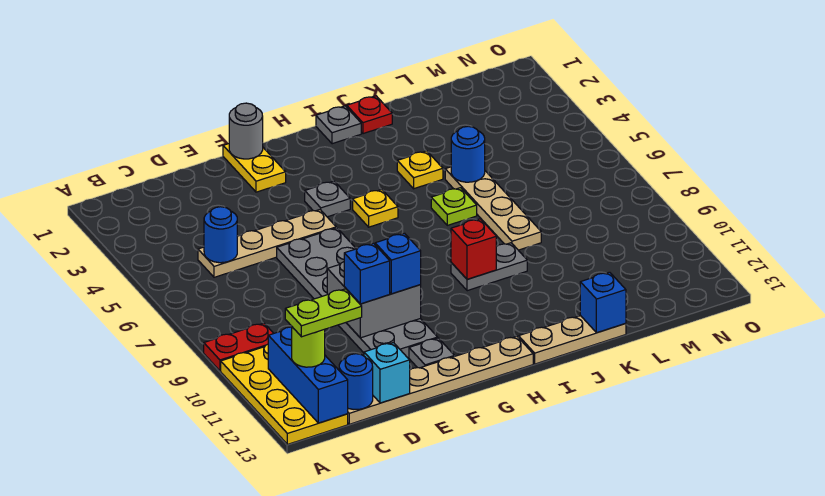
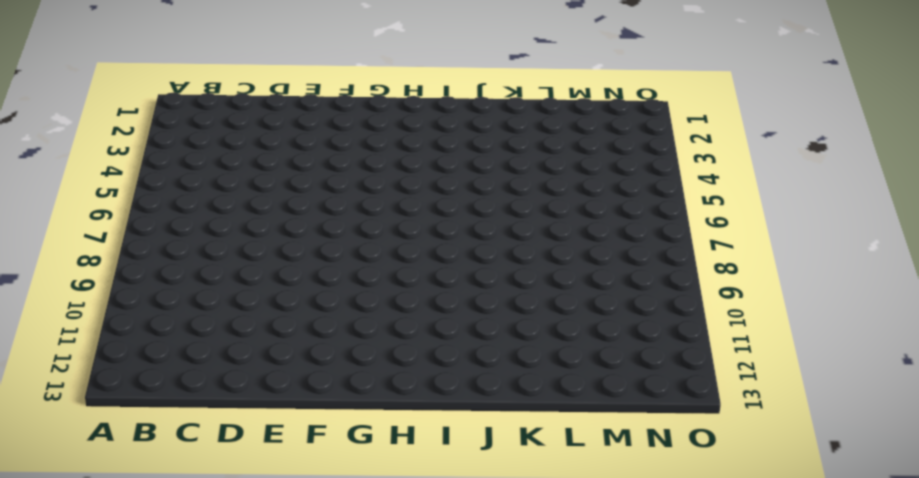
none -> red plate A9:B9 level 1
none -> yellow plate A10:B13 level 1
none -> tan plate C5:F5 level 1

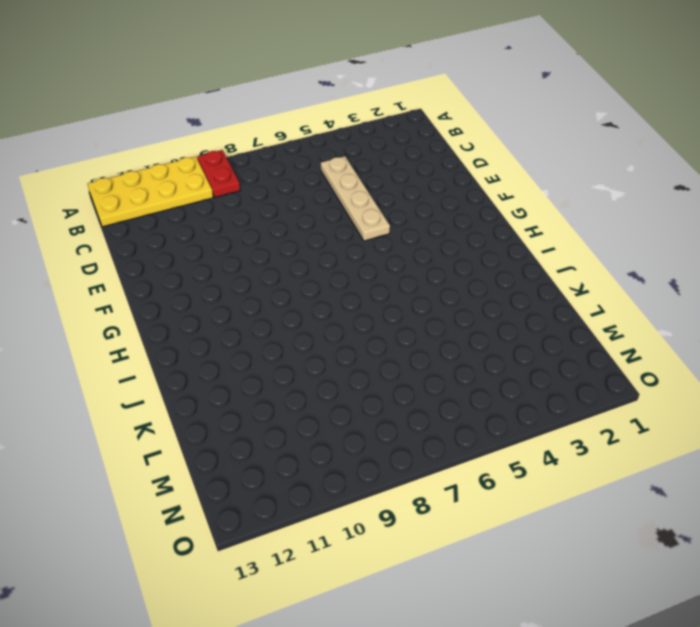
none -> tan plate C13:H13 level 1
none -> grey plate E6:F11 level 1
none -> yellow plate F1:F2 level 1

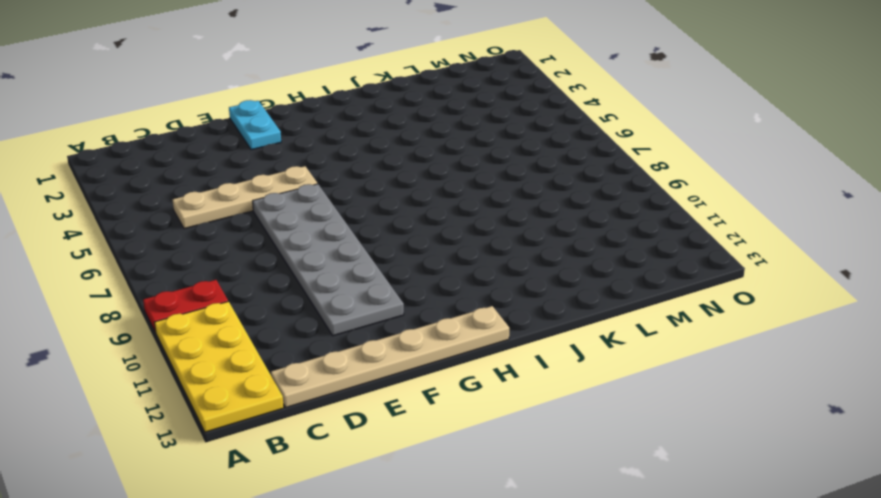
cyan plate F1:F2 level 1 -> yellow plate F1:F2 level 1
none -> grey plate F12 level 1
none -> grey plate G4 level 1
none -> yellow plate H5 level 1

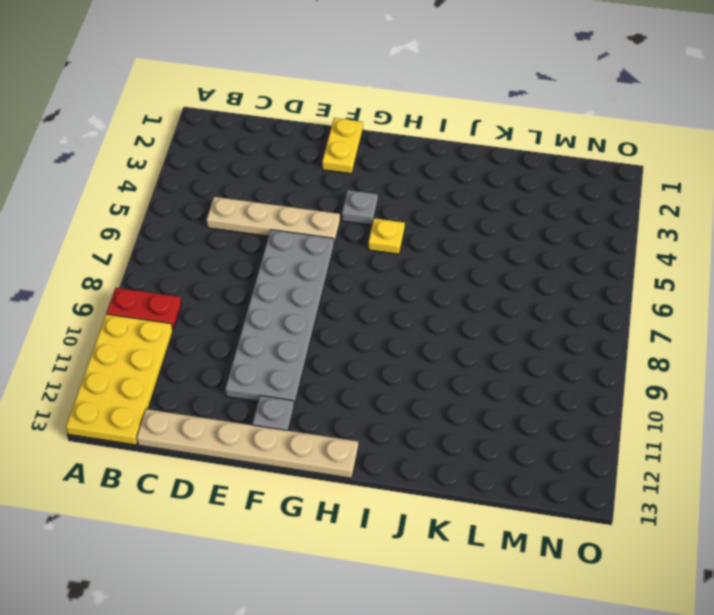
none -> grey plate I1 level 1
none -> grey plate I9:J9 level 1
none -> tan plate I13:K13 level 1

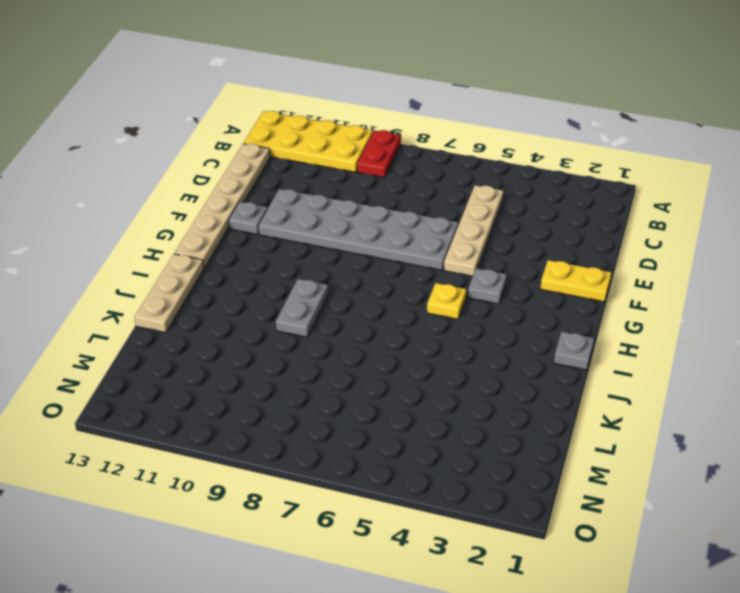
none -> red plate J1 level 1
none -> yellow plate J4 level 1
none -> lime plate J6 level 1

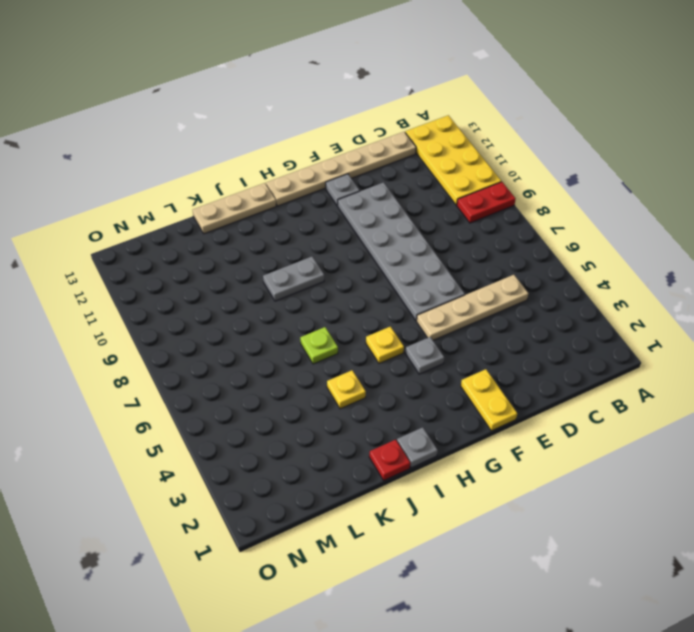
none -> tan plate K5:K8 level 1
none -> blue brick B11:B13 level 2
none -> blue round brick C5 level 2

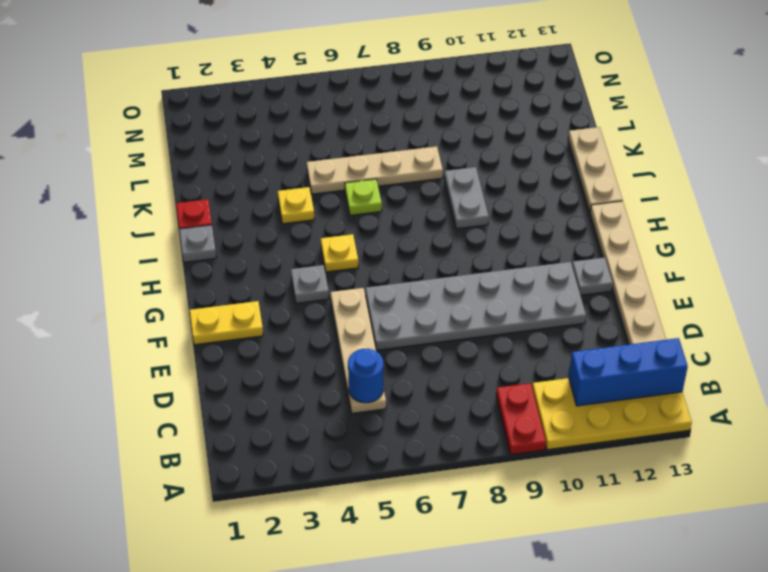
none -> blue round brick C13 level 2
none -> cyan brick D13 level 2
none -> grey brick E9:F10 level 2

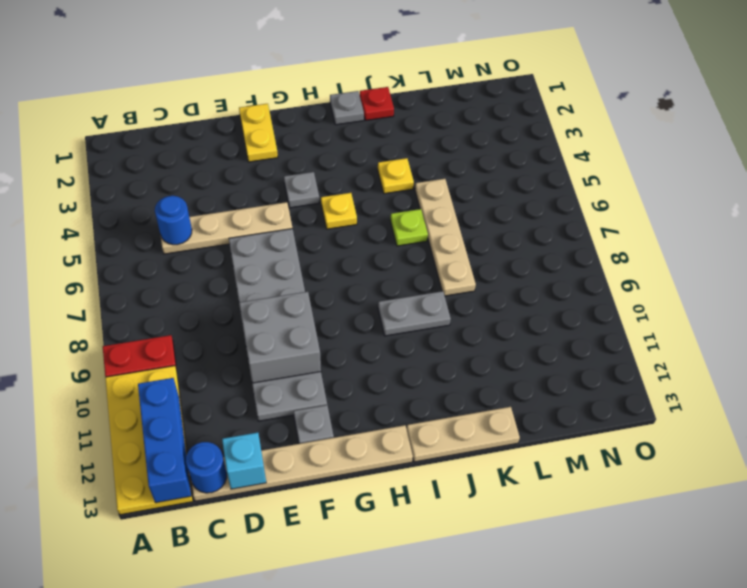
none -> grey round brick F1 level 2
none -> red brick I9 level 2
none -> blue round brick K5 level 2

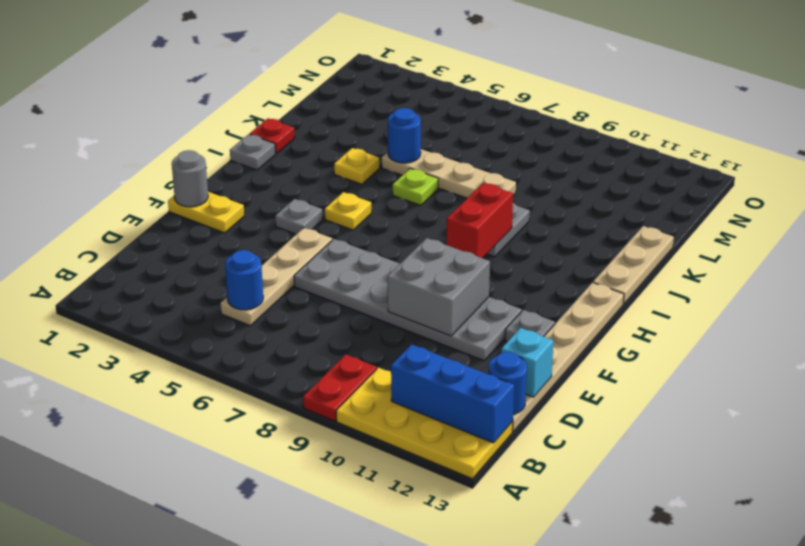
red brick H9:I9 level 2 -> red brick I9 level 2
none -> blue brick K13 level 2
none -> lime round brick B12 level 3
none -> blue brick E10 level 3

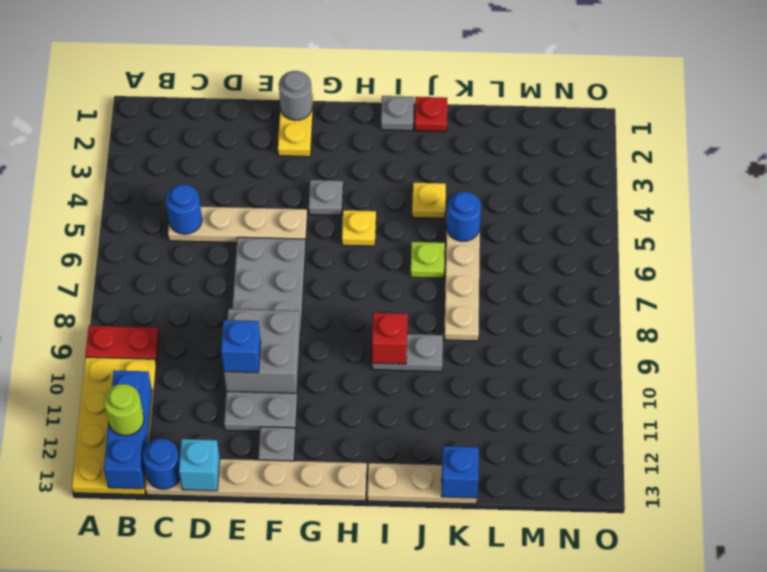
none -> blue brick F10 level 3
none -> lime plate B12:C12 level 4

